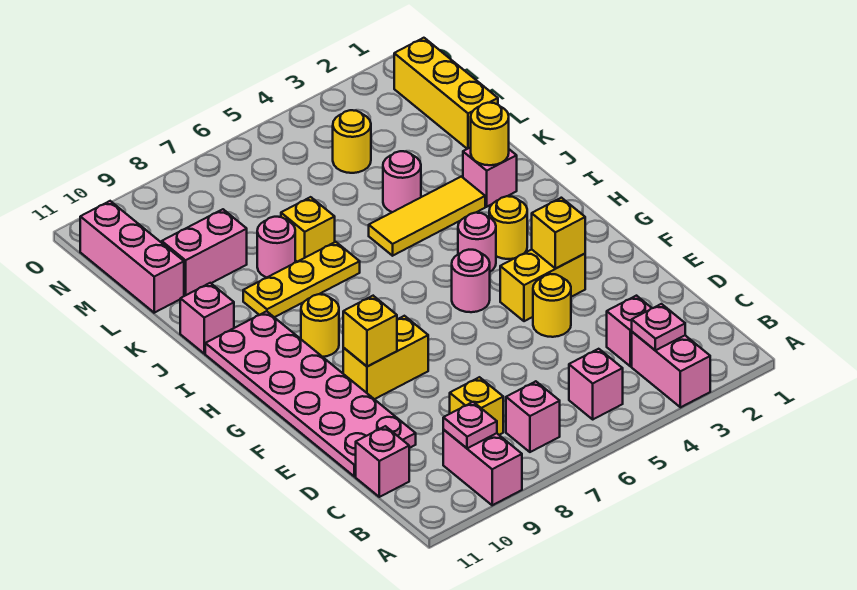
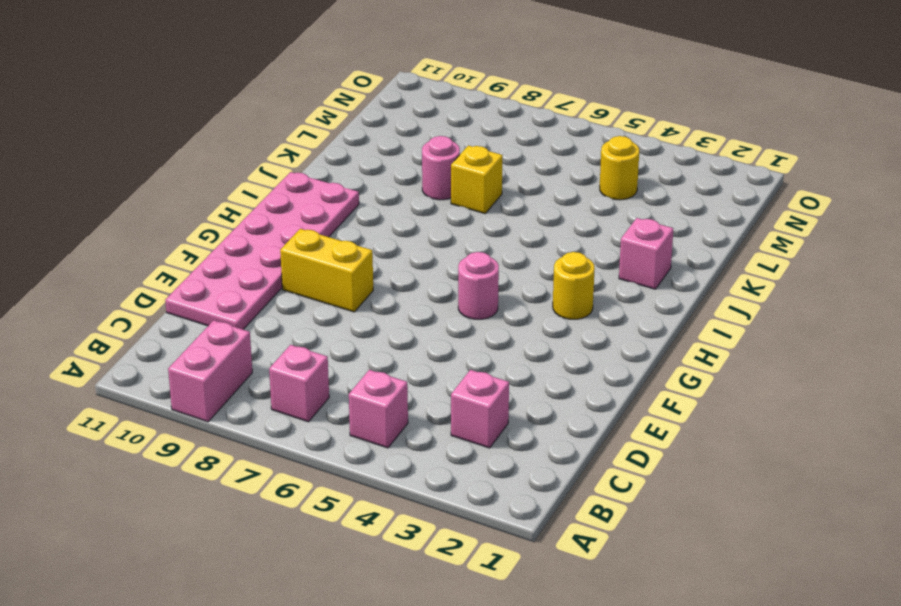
none -> pink brick A3:B3 level 1
none -> yellow brick C8 level 1
none -> pink brick C11 level 1
none -> yellow round brick E4 level 1

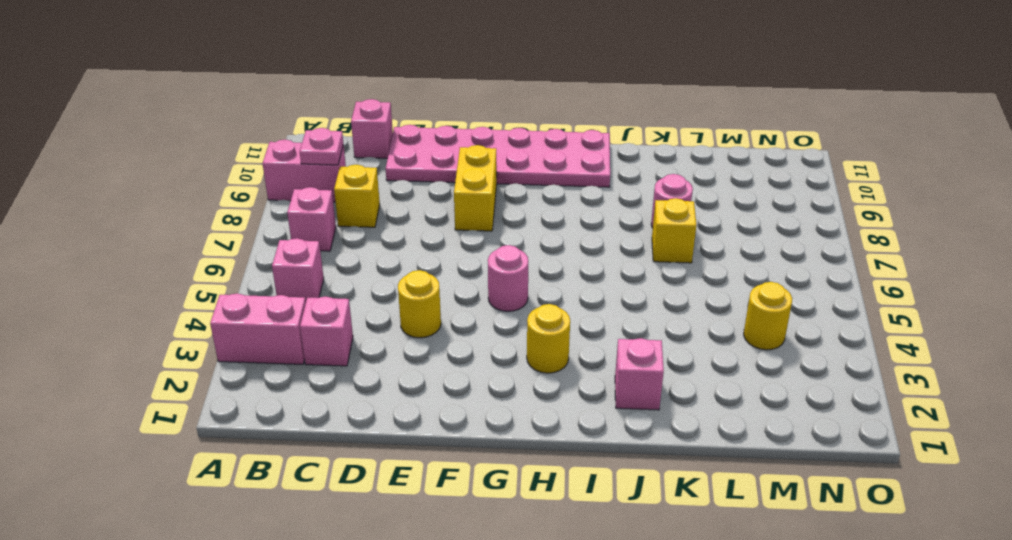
none -> yellow brick F3:F4 level 1
none -> pink round brick H4 level 1
none -> yellow round brick H9 level 1
none -> yellow tile J3:J5 level 1

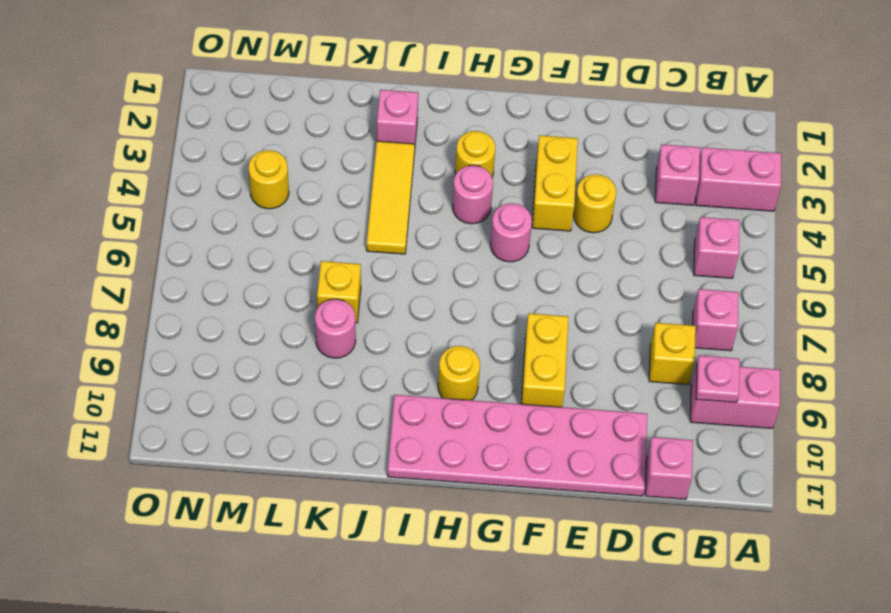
none -> yellow plate J7:J9 level 1
none -> pink brick J11 level 1
none -> pink round brick K4 level 1
none -> yellow brick L1:N1 level 1

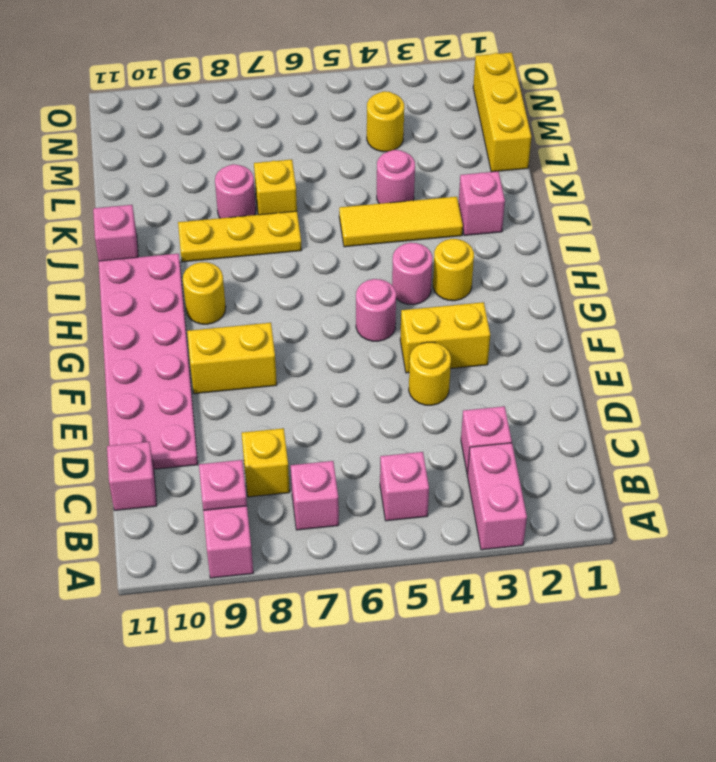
none -> pink brick L9:L10 level 1
none -> pink brick L11:N11 level 1
none -> pink plate B3 level 2
none -> yellow brick F3 level 2

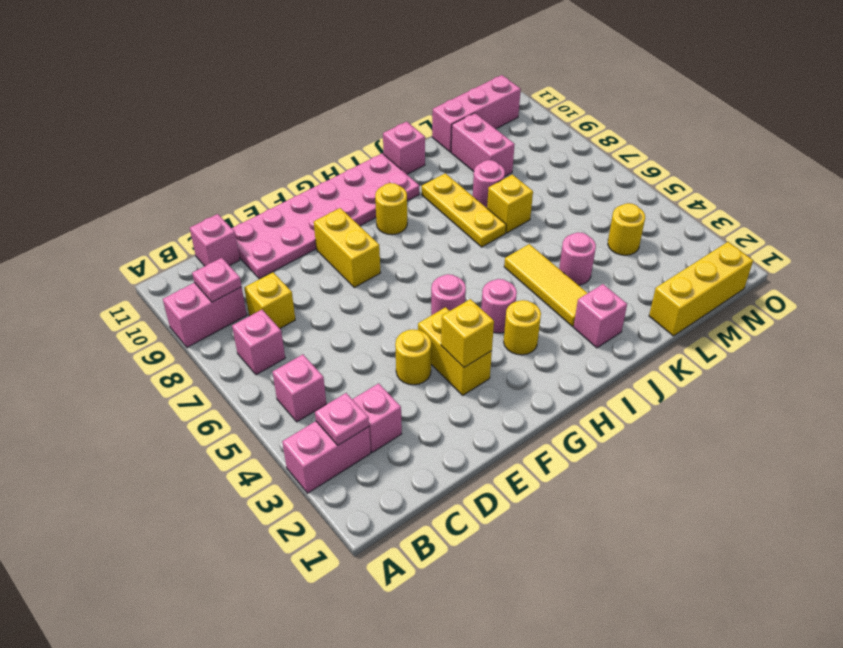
none -> yellow brick F9 level 2
none -> yellow round brick J2 level 2

